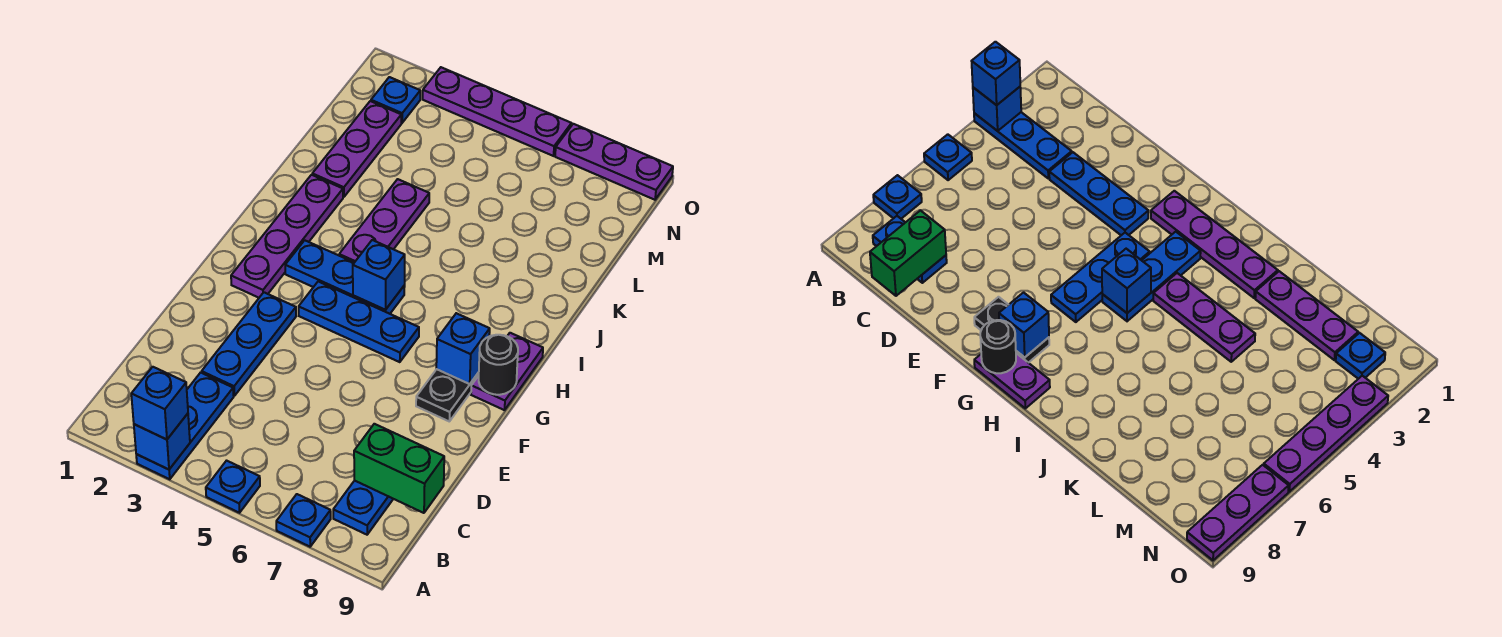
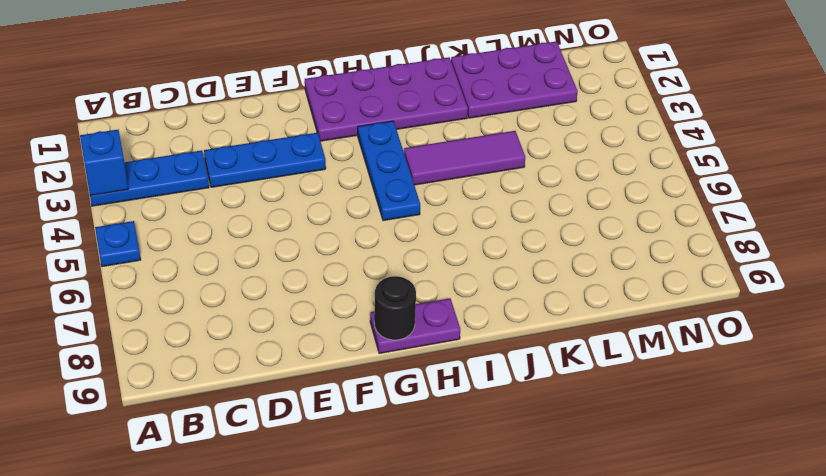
purple plate G1:J2 level 1 -> purple plate G2:J2 level 1
purple tile I4:K4 level 1 -> purple plate I4:K4 level 1
purple plate K1:M2 level 1 -> purple plate K2:M2 level 1
none -> blue plate A7 level 1
none -> blue plate B8:C8 level 1
none -> black plate F8:G8 level 1

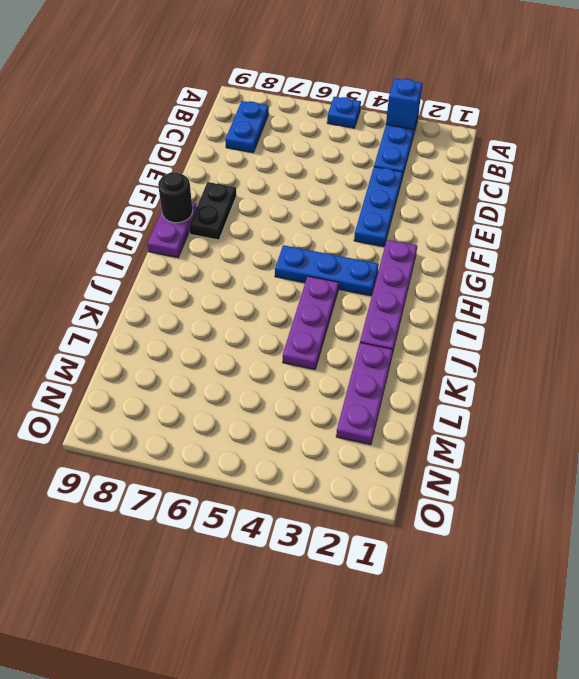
none -> blue plate A7 level 1
none -> blue plate G4:G6 level 1
none -> blue plate N2 level 1

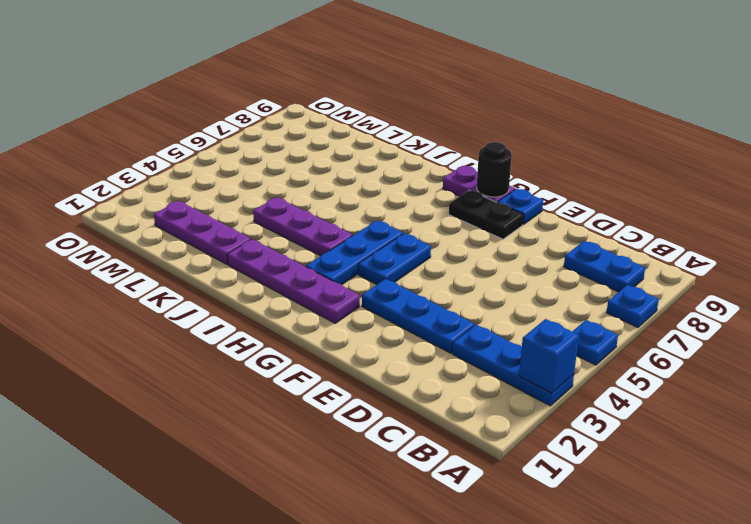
blue plate F9 level 1 -> blue plate N2 level 1
blue plate G4:G5 level 1 -> blue plate G4:G6 level 1
none -> purple plate O3:O6 level 1
none -> purple plate O7:O9 level 1
none -> green brick C8:C9 level 2

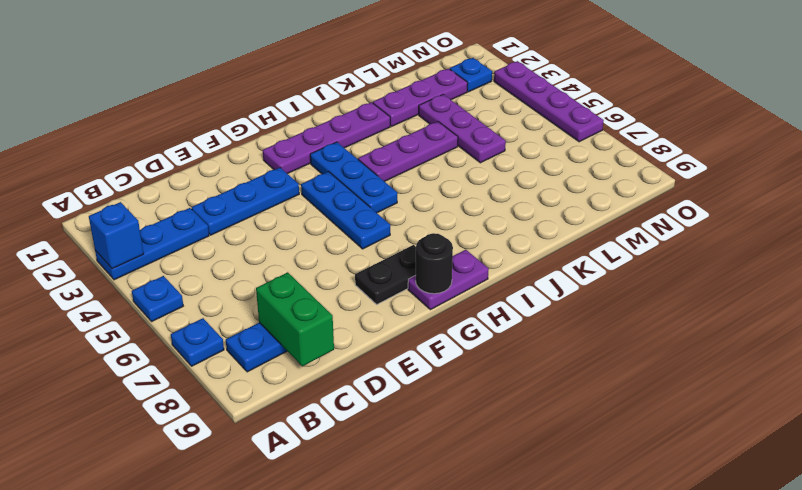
purple plate L3:L5 level 1 -> purple plate O7:O9 level 1
none -> blue brick G8 level 2
none -> blue brick H5 level 2
none -> blue brick A3 level 3

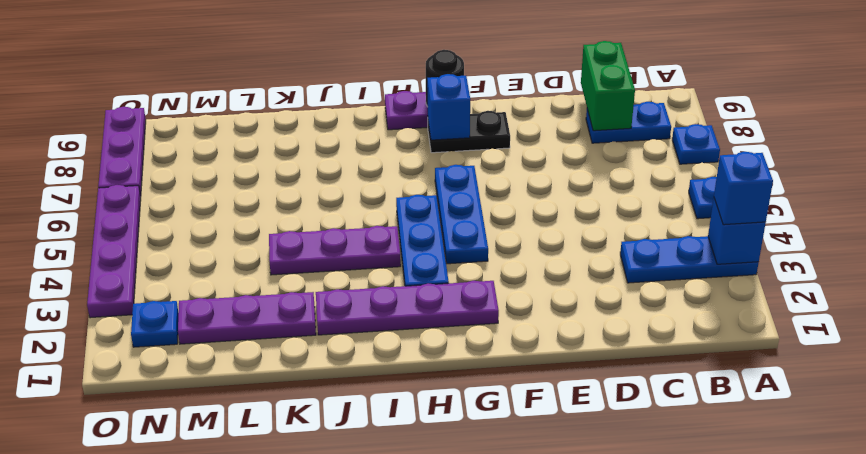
none -> blue plate D3:F3 level 1
none -> blue brick H5 level 2

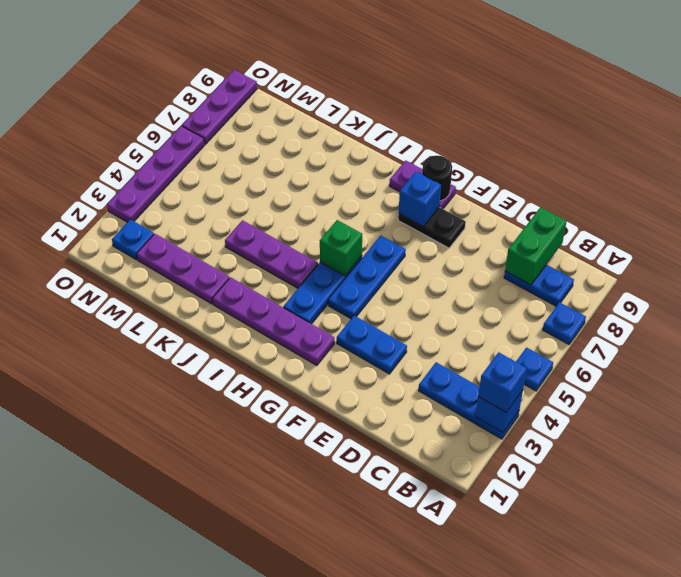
blue plate E3:F3 level 1 -> blue plate D3:F3 level 1
green brick H5 level 2 -> blue brick H5 level 2

